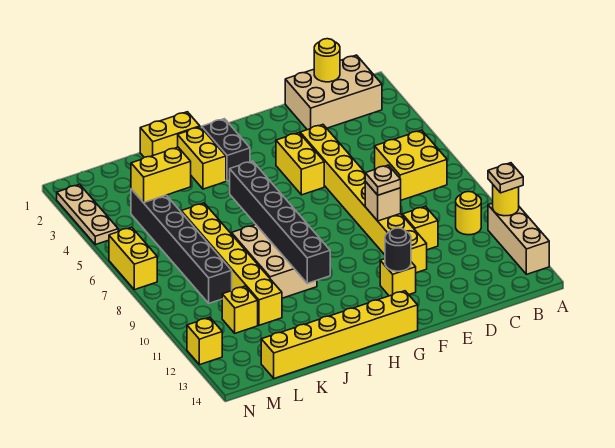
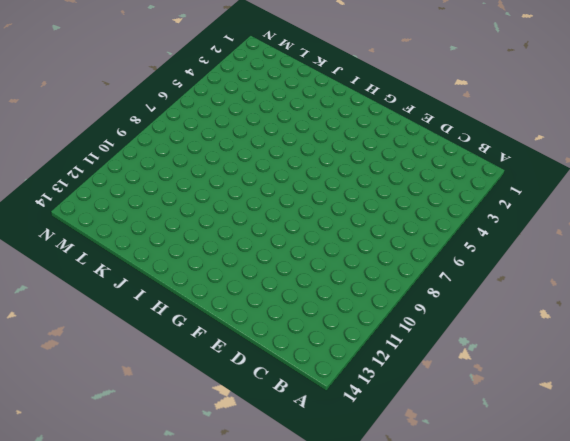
none -> tan brick A11:A13 level 1
none -> tan brick B1:D2 level 1
none -> yellow brick B6:C7 level 1

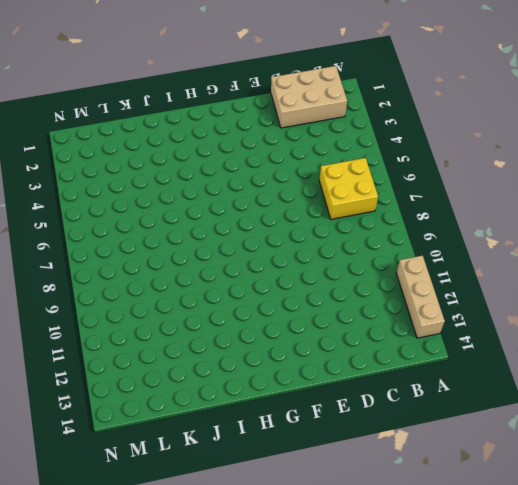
none -> yellow round brick B10 level 1
none -> yellow brick D10 level 1
none -> yellow brick E4:E11 level 1

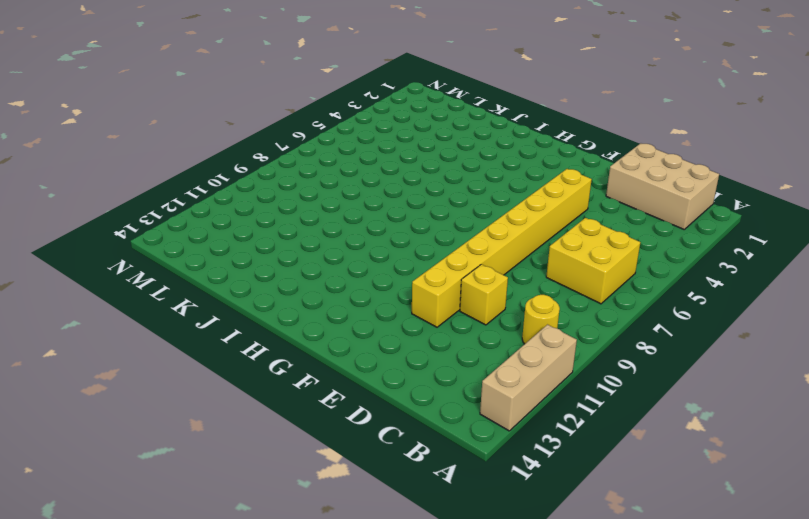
none -> yellow brick F4:F5 level 1
none -> yellow brick F12 level 1
none -> yellow brick G14:L14 level 1

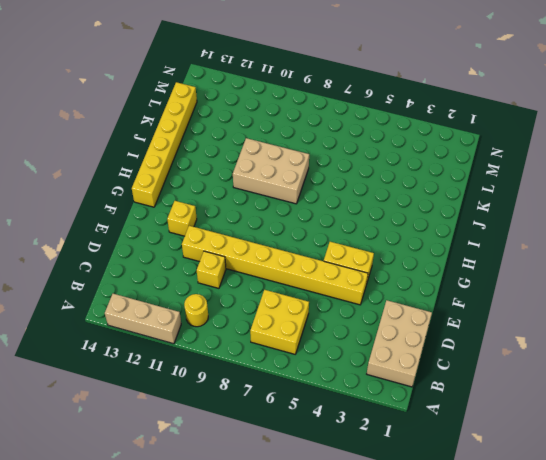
none -> black brick H2:H3 level 1
none -> yellow brick I1:J1 level 1
none -> yellow brick I2:I3 level 1

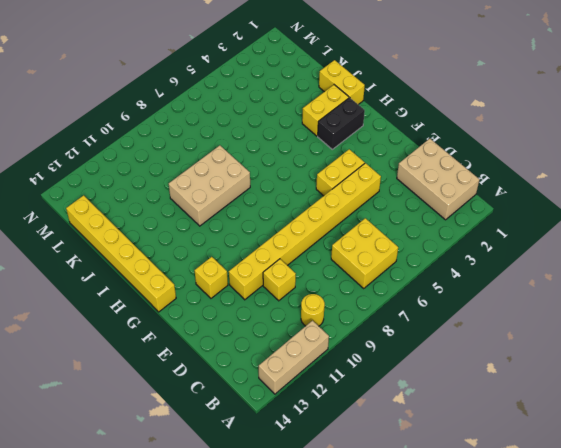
none -> yellow brick K6:K11 level 1
none -> black brick L4:L9 level 1
none -> yellow brick L11 level 1

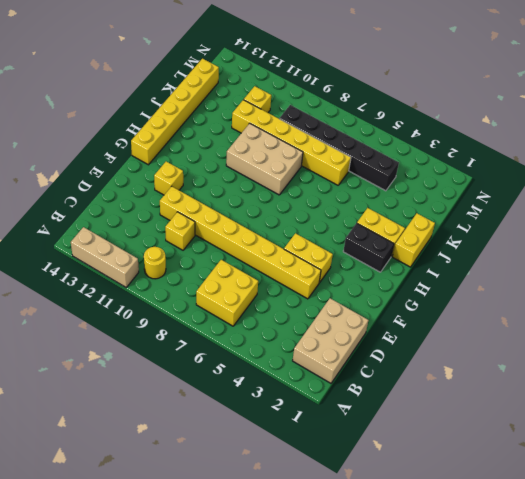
none -> tan plate N2:N4 level 1
none -> yellow brick N6:N7 level 1
none -> yellow brick N12 level 1

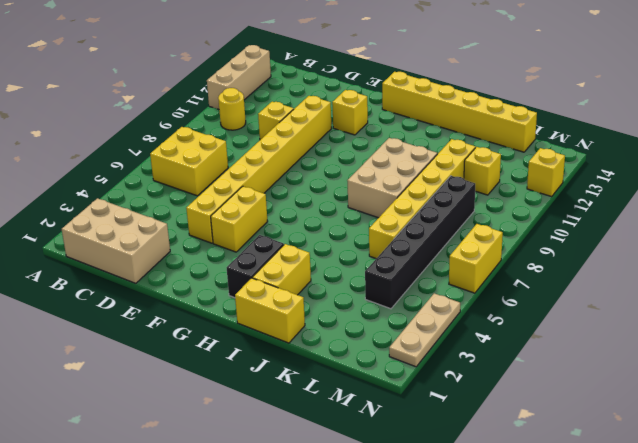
none -> yellow round brick A11 level 2
none -> yellow round brick C1 level 2
none -> tan brick E9 level 2

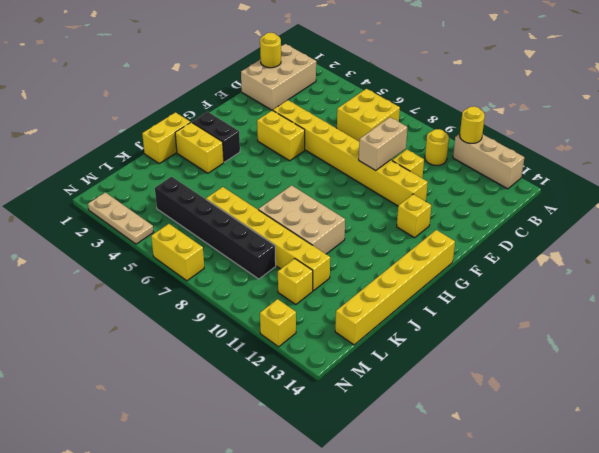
tan brick D9:E9 level 2 -> tan brick E9 level 2
none -> black round brick F12 level 2
none -> black brick I6:I11 level 2
none -> yellow brick K4:L4 level 2

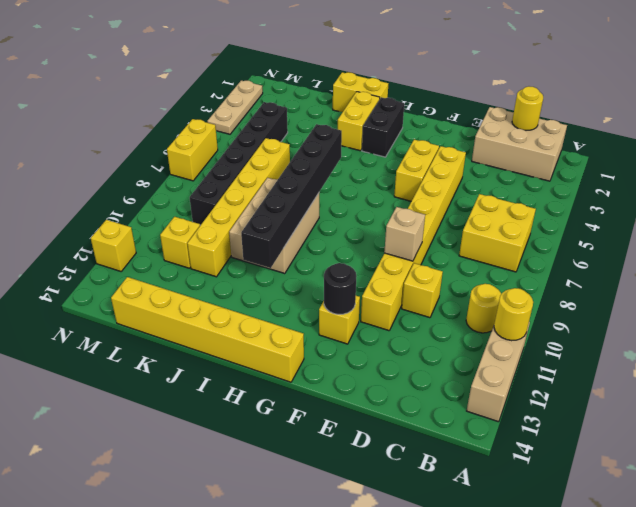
none -> yellow brick K4:L4 level 2
none -> tan plate A11 level 3
none -> tan plate E9 level 3

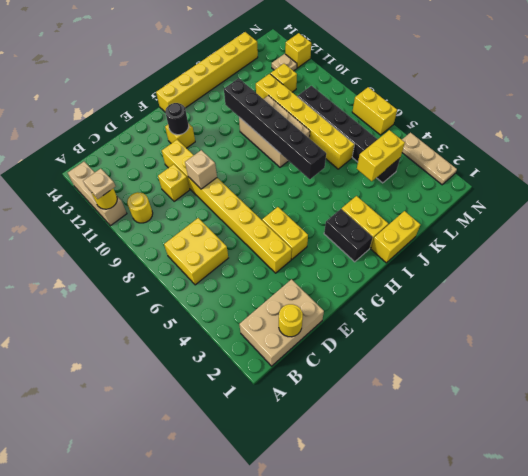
tan plate M12 level 1 -> tan plate E9 level 3

